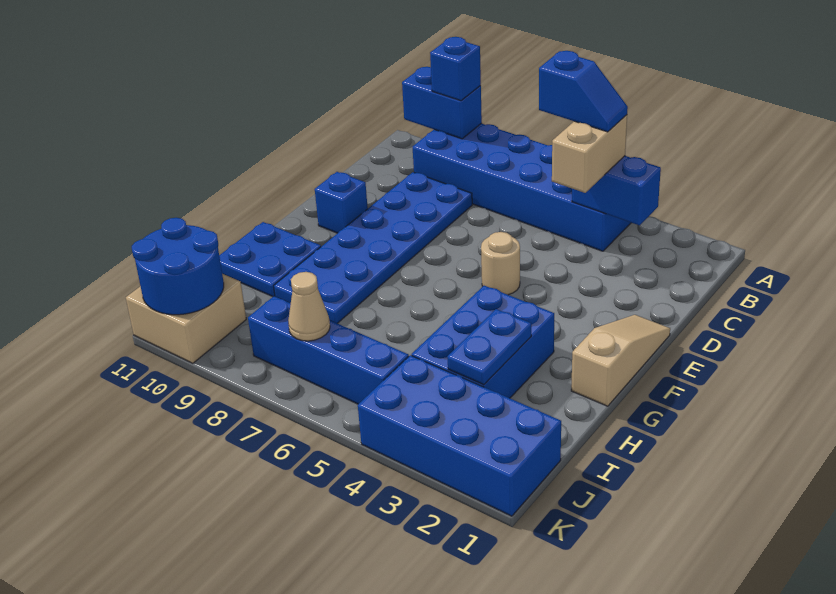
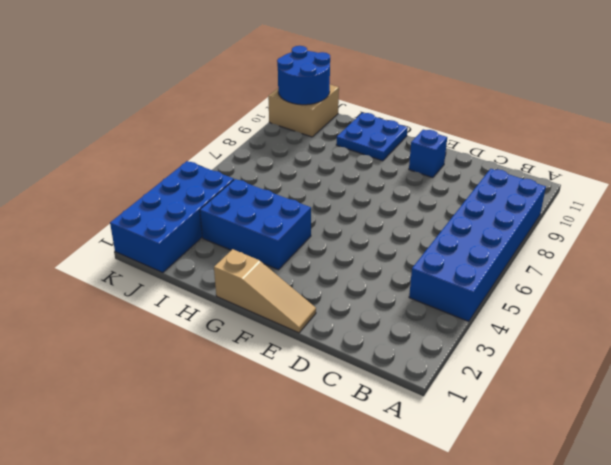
none -> blue plate C8:H9 level 1
none -> tan round brick E5 level 1
none -> blue brick J5:J8 level 1

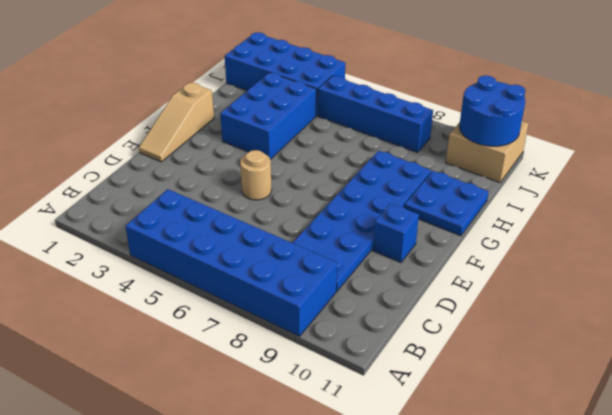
none -> blue brick A9:A10 level 2
none -> blue brick B3:B4 level 2
none -> blue plate H3:I3 level 2

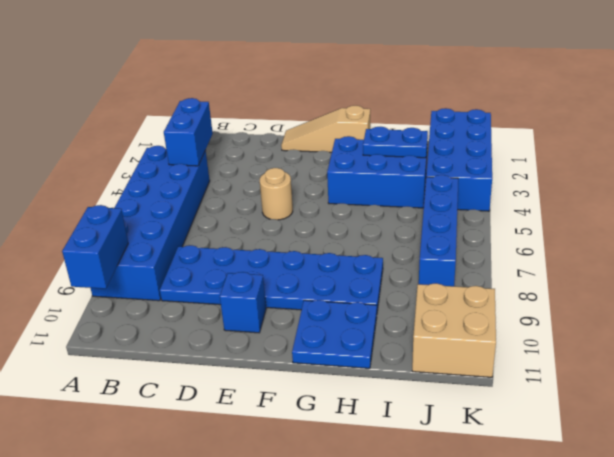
none -> tan cone J7 level 2
none -> blue round brick J10:K11 level 2
none -> blue brick A9 level 3

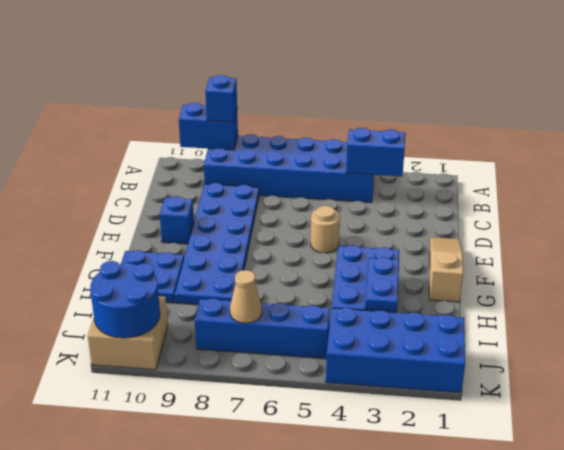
none -> tan brick B4:C4 level 3
none -> blue slope B4:B5 level 4 top 5

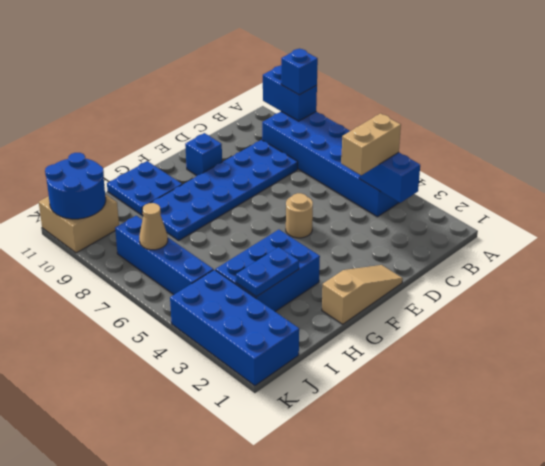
none -> blue slope B4:B5 level 4 top 5

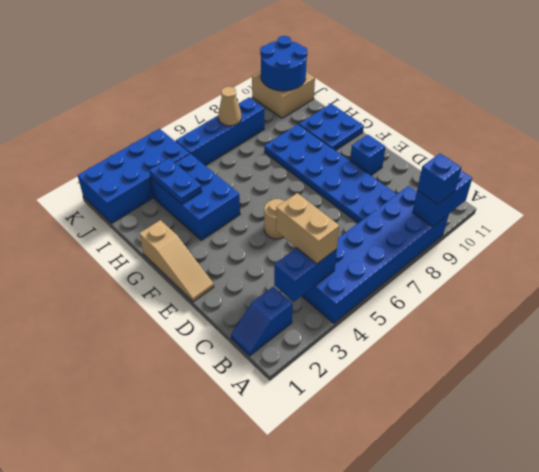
blue slope B1:B2 level 1 top 2 -> blue slope B4:B5 level 4 top 5

